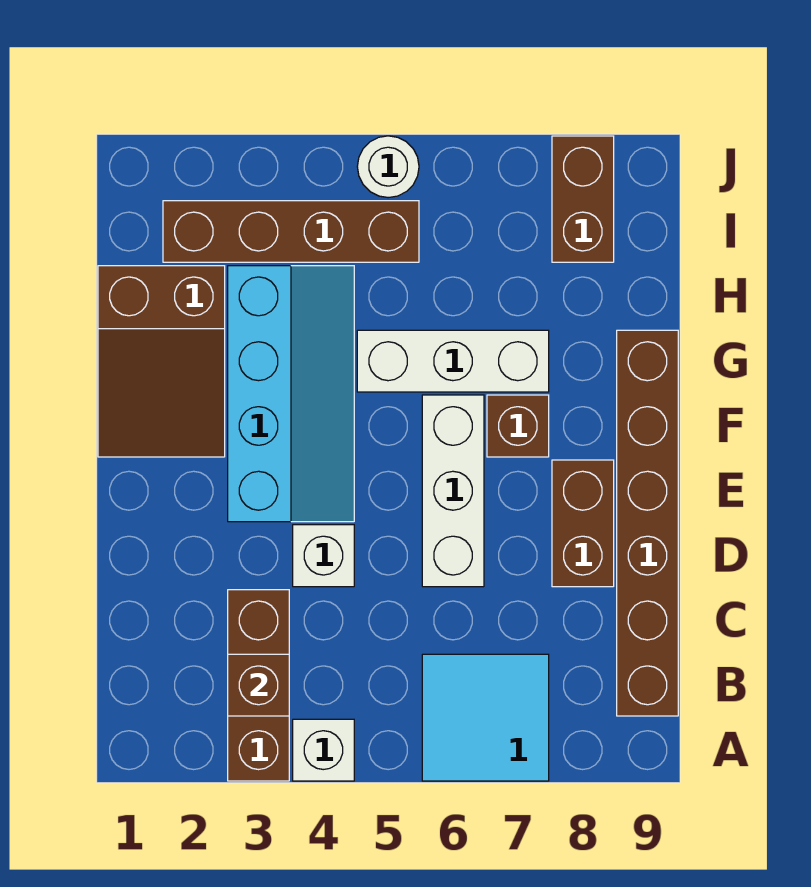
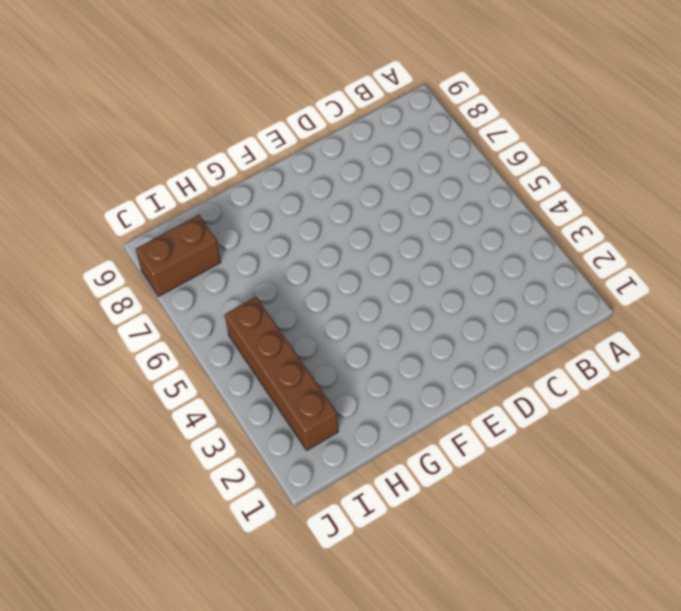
none -> brown brick A3:C3 level 1
none -> white brick A4 level 1
none -> cyan tile A6:B7 level 1

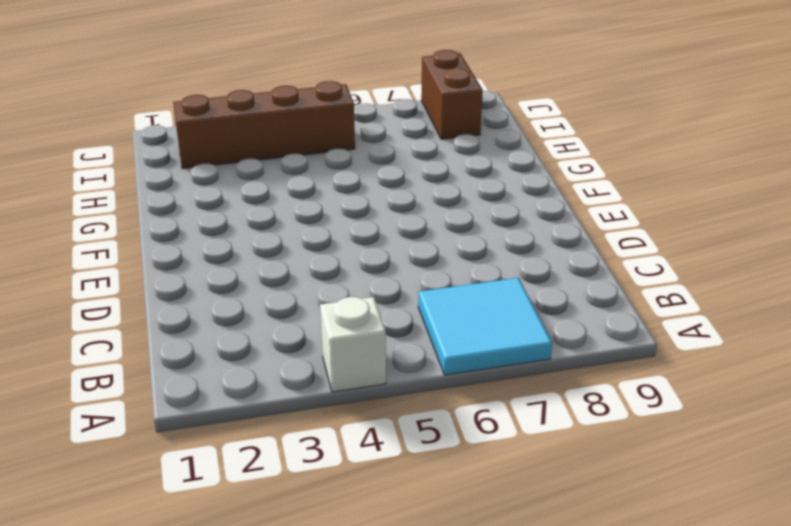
none -> brown brick A3:C3 level 1
none -> brown brick B9:G9 level 1
none -> white brick D4 level 1

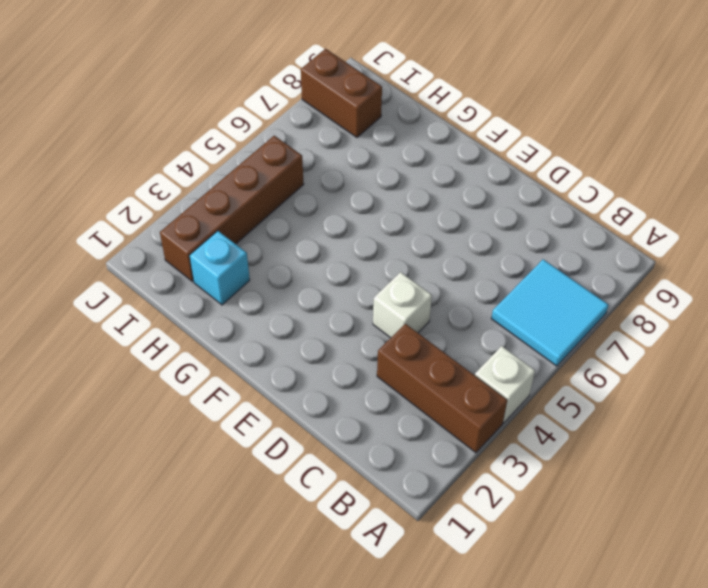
cyan brick H2 level 1 -> brown slope F1:H2 level 1 top H
none -> brown brick B9:G9 level 1
none -> white brick D6:F6 level 1
none -> brown brick D8:E8 level 1

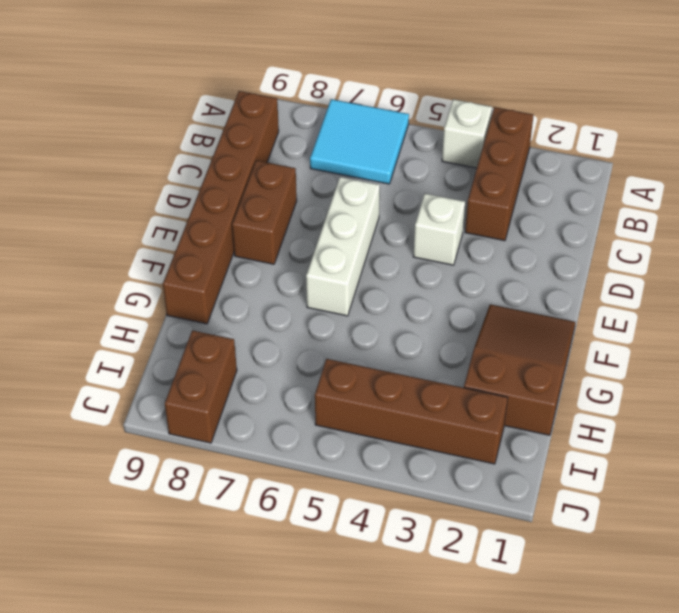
none -> cyan slope E3:H4 level 1 top 3
none -> brown brick F7 level 1
none -> white brick G5:G7 level 1

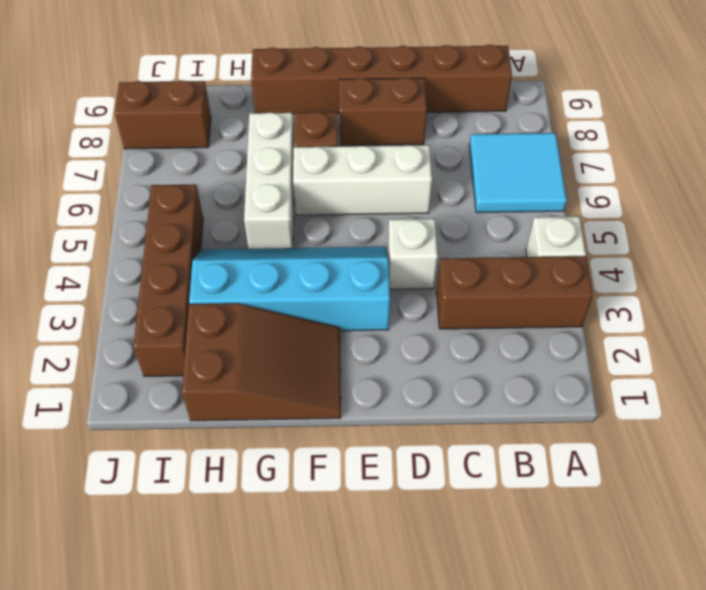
none -> white round brick J5 level 1
none -> brown brick B3 level 2

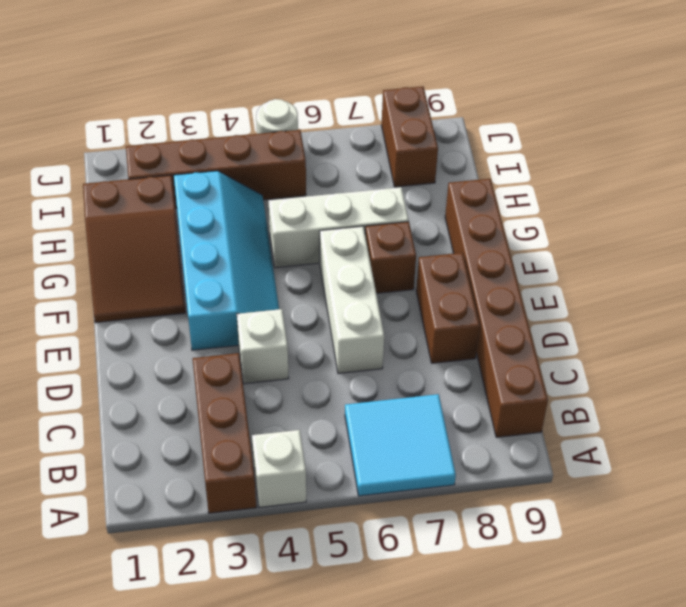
none -> brown brick B3 level 2

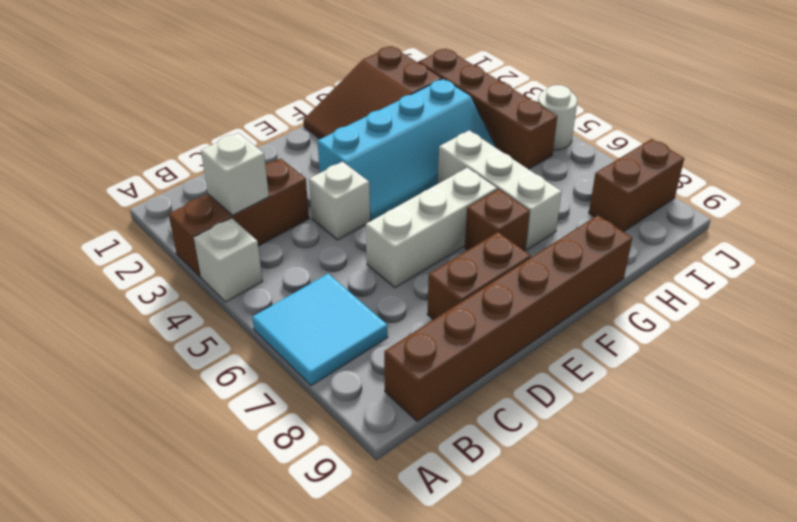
white brick B3 level 2 -> brown brick B3 level 2

